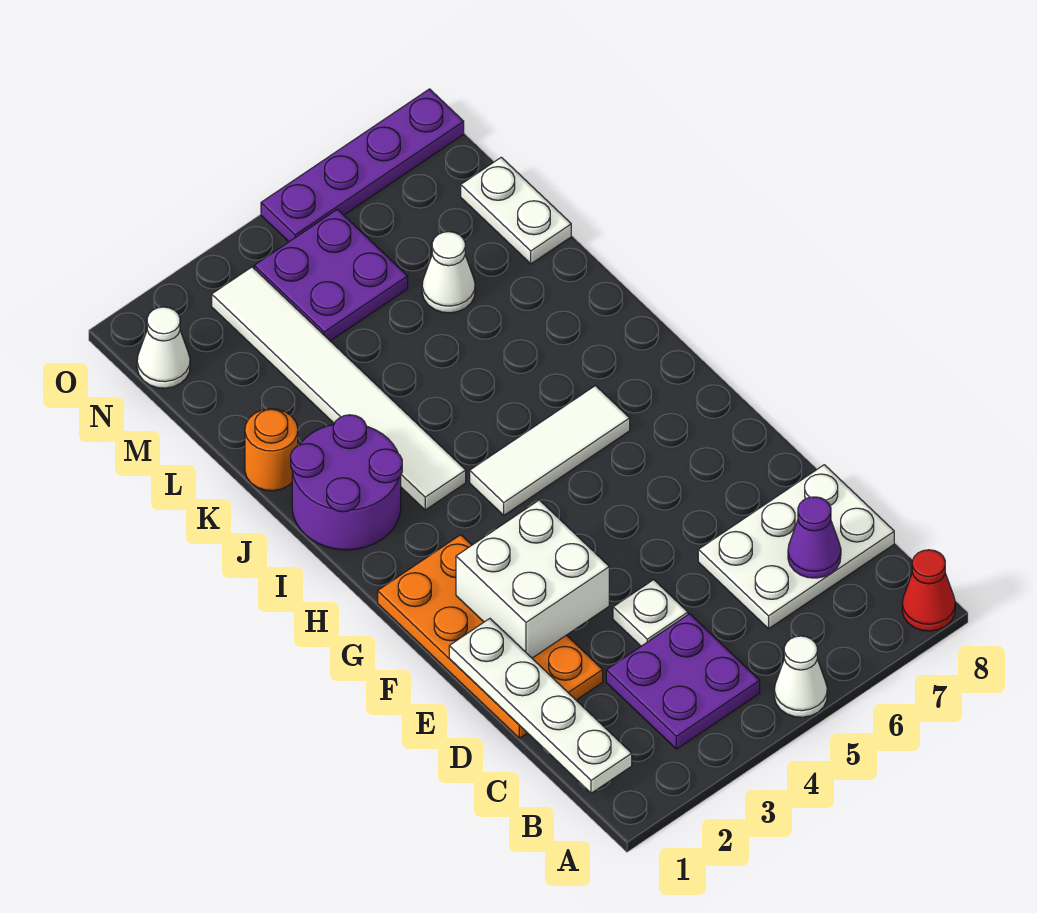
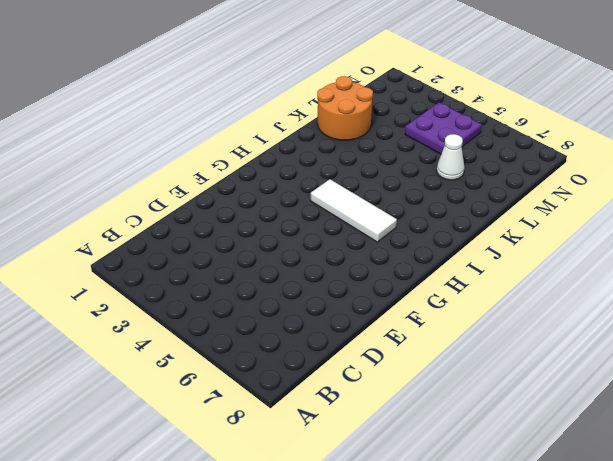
orange round brick K1:L2 level 1 -> orange round brick K1 level 1
none -> white cone A5 level 1
none -> red cone A8 level 1
none -> purple plate B3:C4 level 1

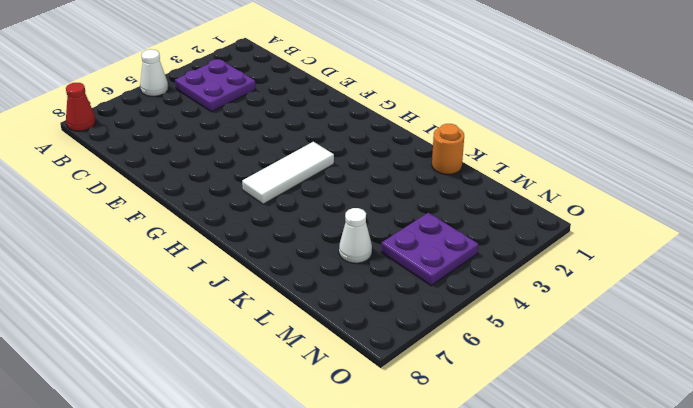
none -> white plate C6:D8 level 1
none -> orange plate D1:G2 level 1
none -> white plate D4 level 1

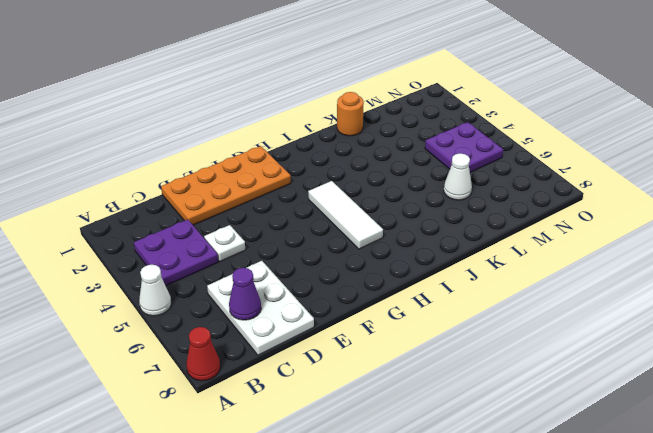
none -> purple round brick I1:J2 level 1
none -> white tile I3:N3 level 1
none -> white plate L8:M8 level 1

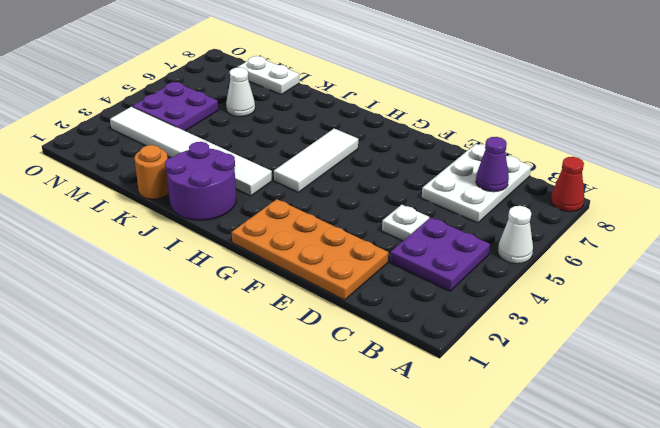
none -> white cone N1 level 1
none -> purple plate O5:O8 level 1
none -> white plate B1:E1 level 2

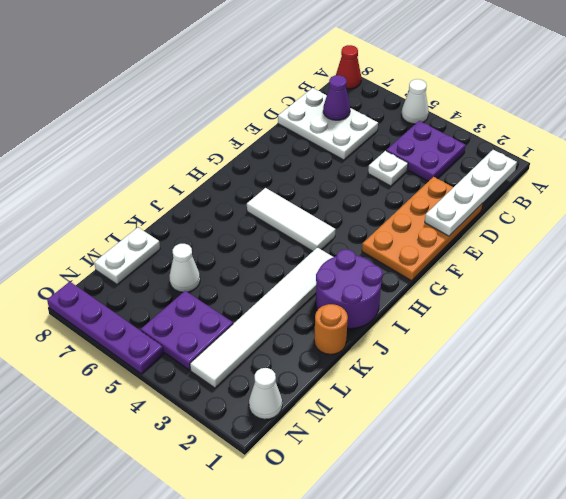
none -> white brick E2:F3 level 2

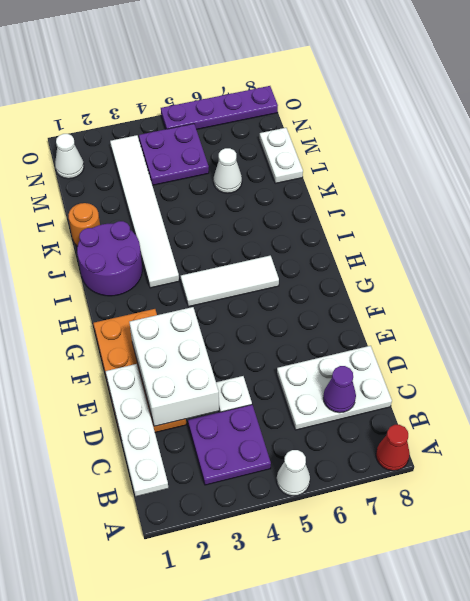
white brick D2:F3 level 2 -> white brick E2:F3 level 2

